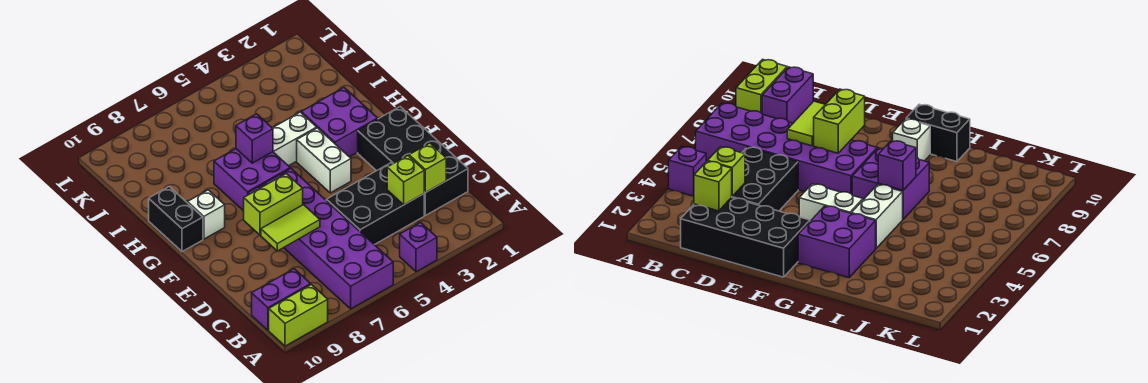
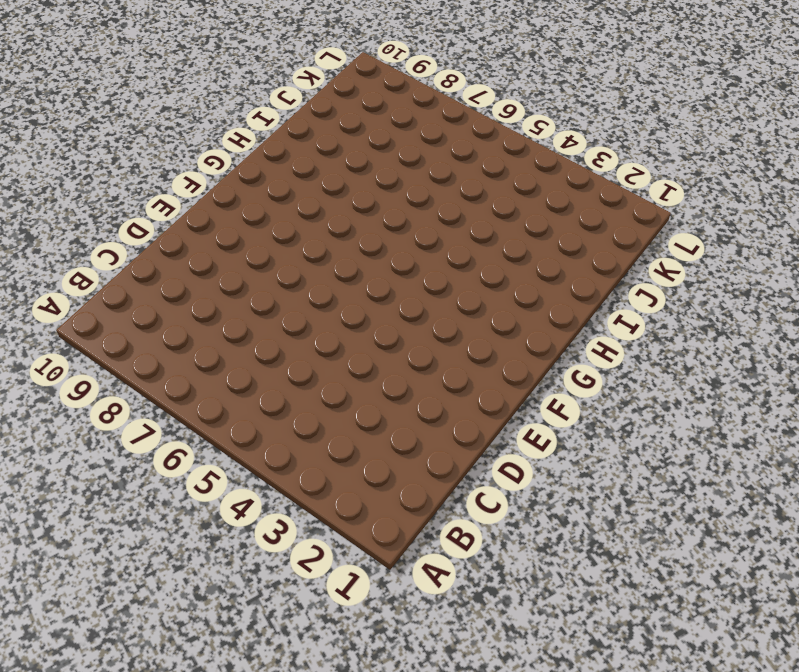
none -> purple brick A4 level 1
none -> purple brick A6:F7 level 1
none -> lime brick A9:A10 level 1

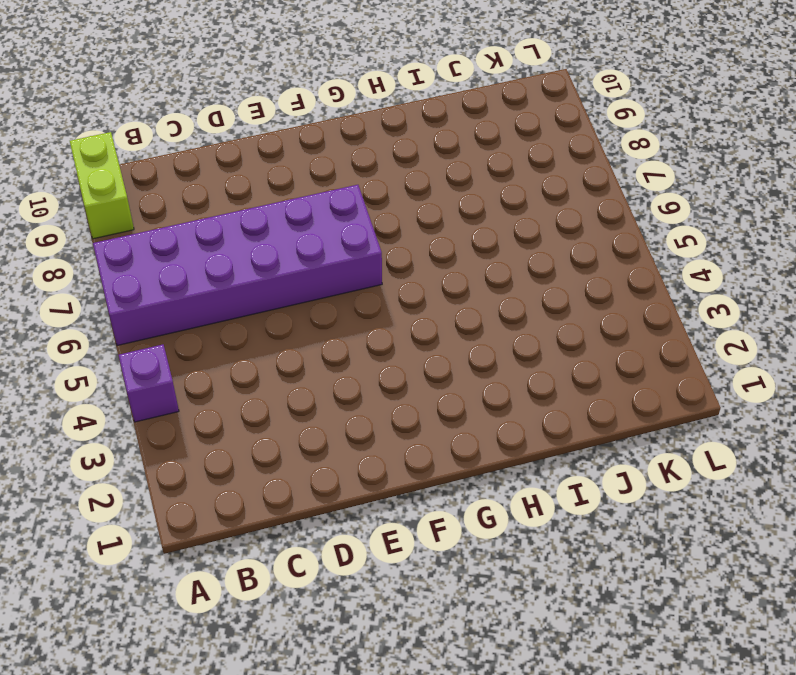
none -> purple brick B9:B10 level 1
none -> black brick C1:F2 level 1
none -> black brick C3:D5 level 1

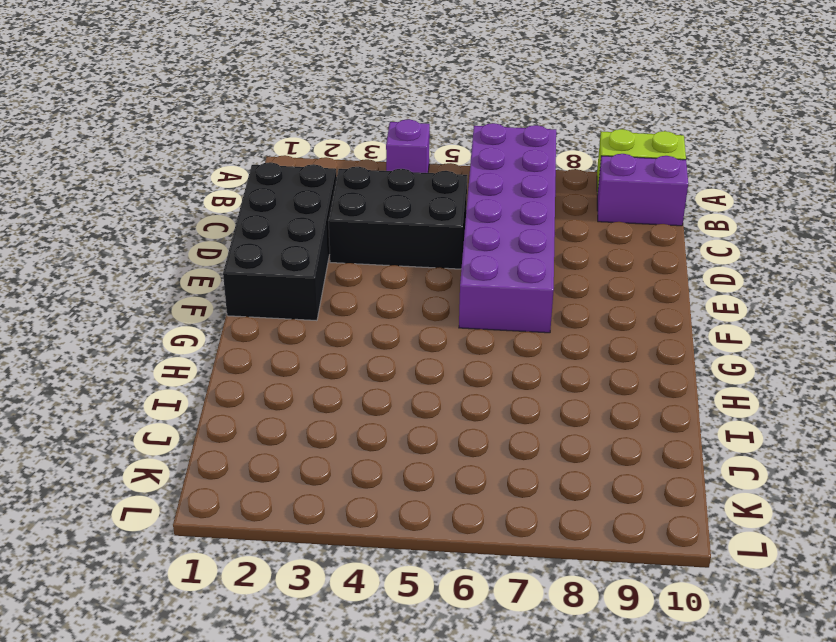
none -> white brick F4:G4 level 1
none -> purple brick G2:H3 level 1
none -> purple brick G6:H7 level 1

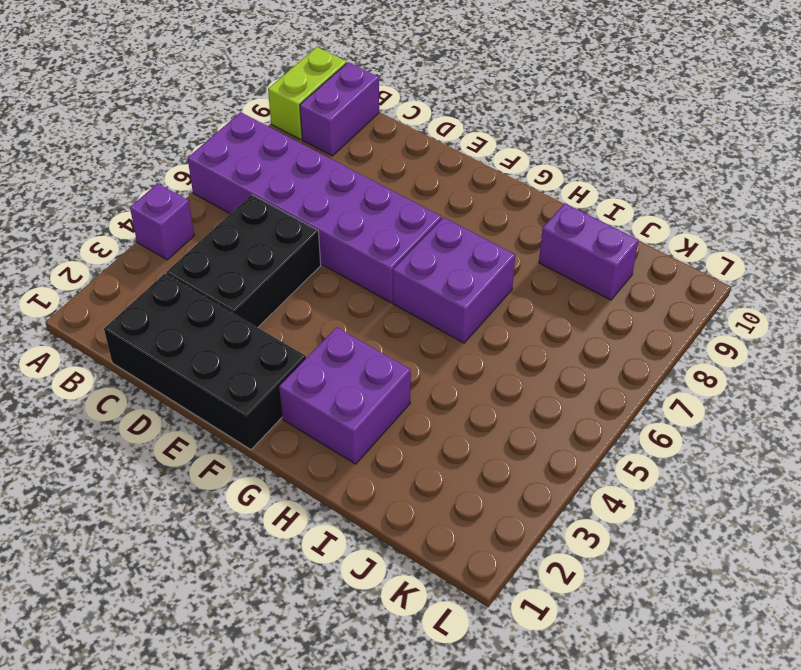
purple brick I9:J9 level 1 -> none
none -> white brick F4:G4 level 1
none -> white brick G9 level 1
none -> black brick G10:H10 level 1

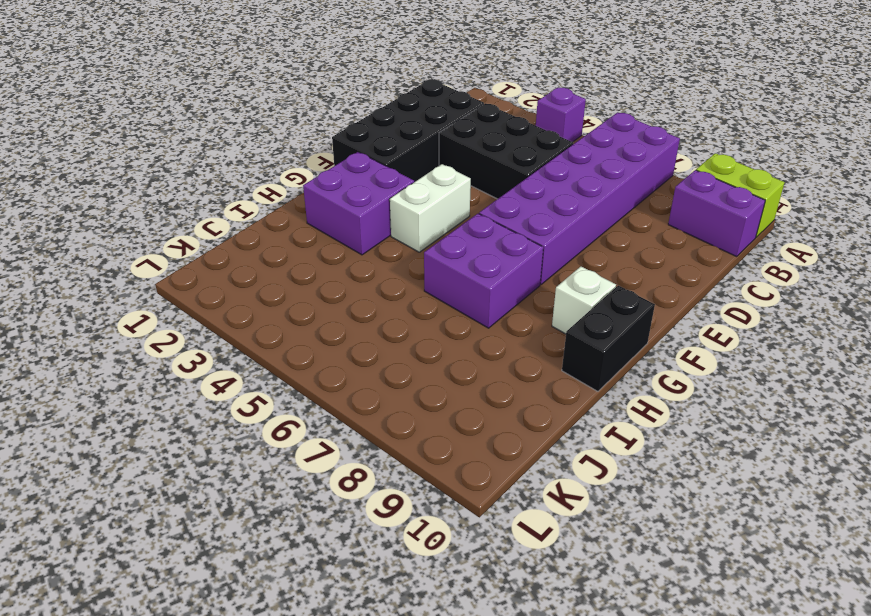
none -> white brick H4:H5 level 1
none -> lime brick C2 level 2
none -> lime brick C3 level 2

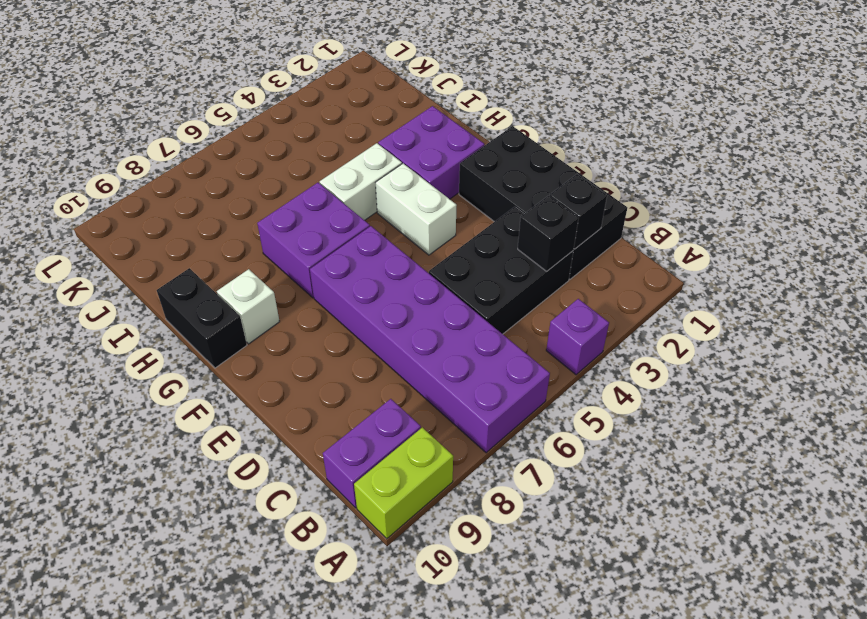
black brick C2 level 2 -> lime brick C2 level 2
black brick C3 level 2 -> lime brick C3 level 2
none -> lime tile D7:D8 level 2
none -> lime brick E7:E8 level 2
none -> purple brick H6 level 2

